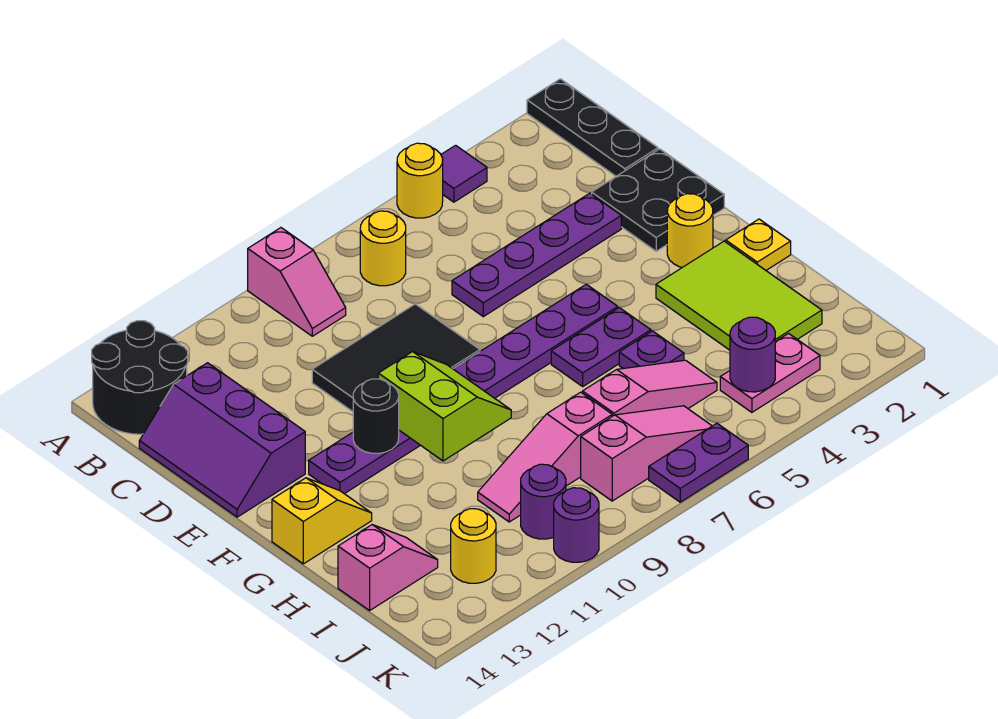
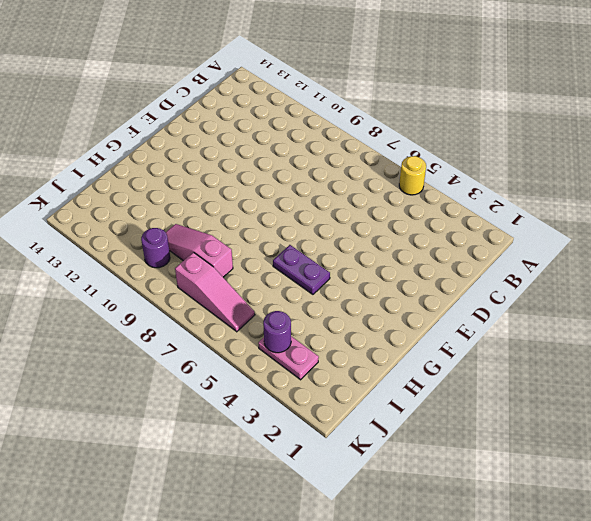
none -> black plate A1:C1 level 1
none -> purple tile A4 level 1
none -> pink slope A9:B9 level 1 top A

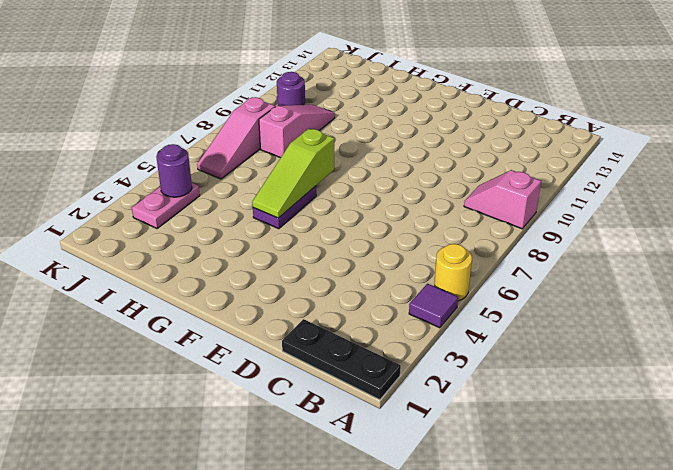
lime slope G5:G7 level 2 top 7 -> none
none -> black round brick A13:B14 level 1
none -> yellow round brick B7 level 1
none -> purple slope C13:E14 level 1 top 13

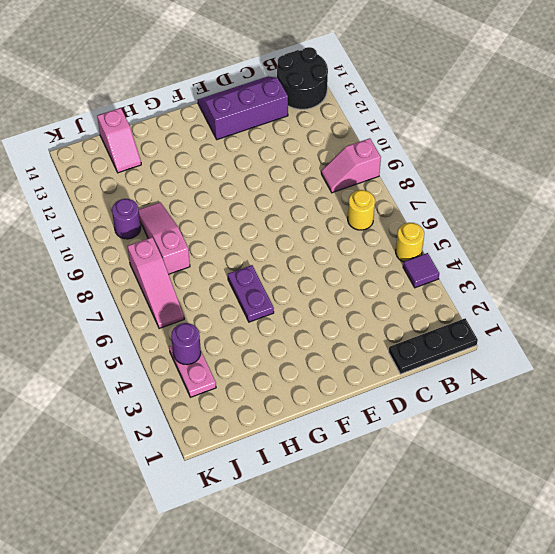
none -> black plate D1:E2 level 1
none -> purple plate D3:D6 level 1
none -> black tile D8:E10 level 1

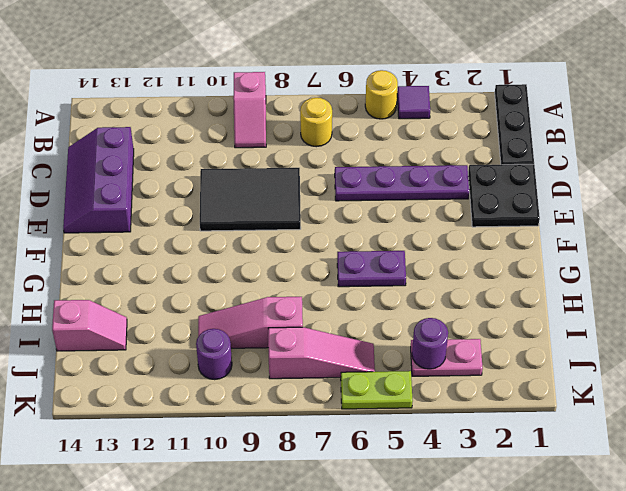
lime plate K5:K6 level 1 -> purple plate K6:K7 level 1
none -> black round brick A13:B14 level 1
none -> yellow round brick F2 level 1
none -> purple plate F5:F12 level 1

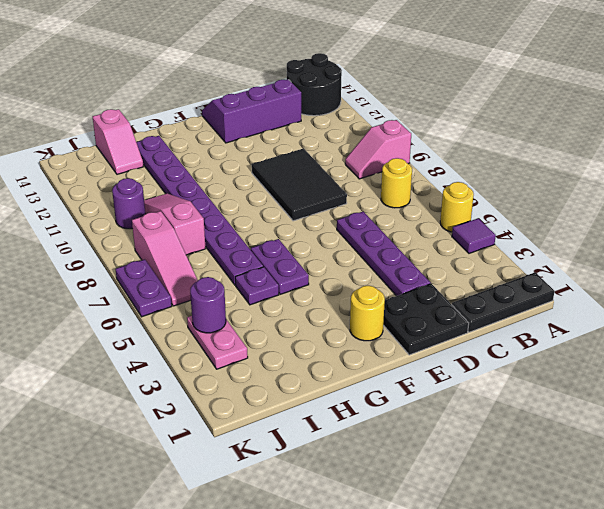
purple plate H6:H13 level 1 -> purple plate F5:F12 level 1
none -> yellow plate G1 level 1
none -> lime tile G2:I3 level 1
none -> yellow slope G13:G14 level 1 top 14

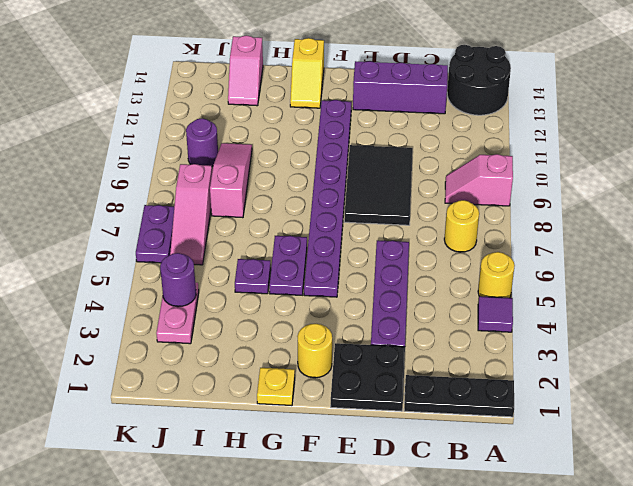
none -> lime tile G2:I3 level 1
none -> pink slope I5:I7 level 1 top 7
none -> yellow round brick J12 level 1

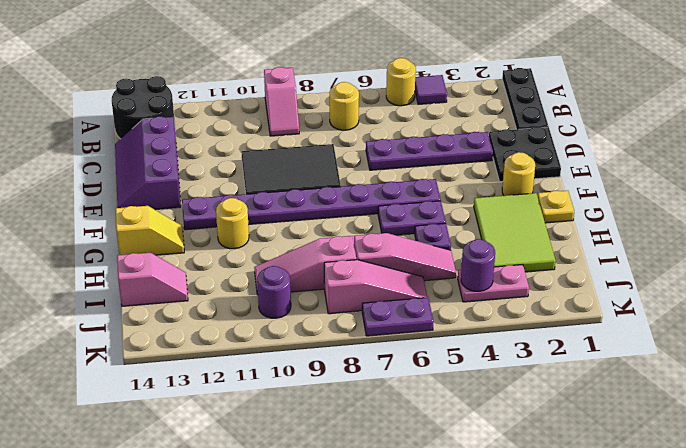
yellow round brick G11 level 1 -> yellow round brick J12 level 1
none -> purple round brick K10 level 1
none -> lime slope F9:G10 level 2 top 10
none -> black round brick F11 level 2

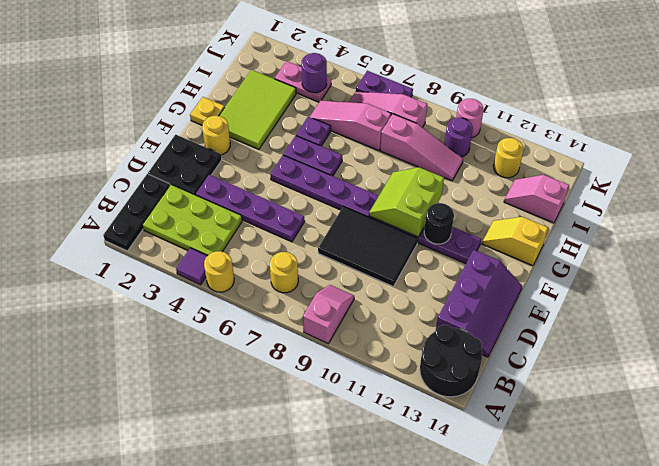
lime plate B2:C4 level 1 -> none
pink round brick K10 level 1 -> purple round brick K10 level 1

